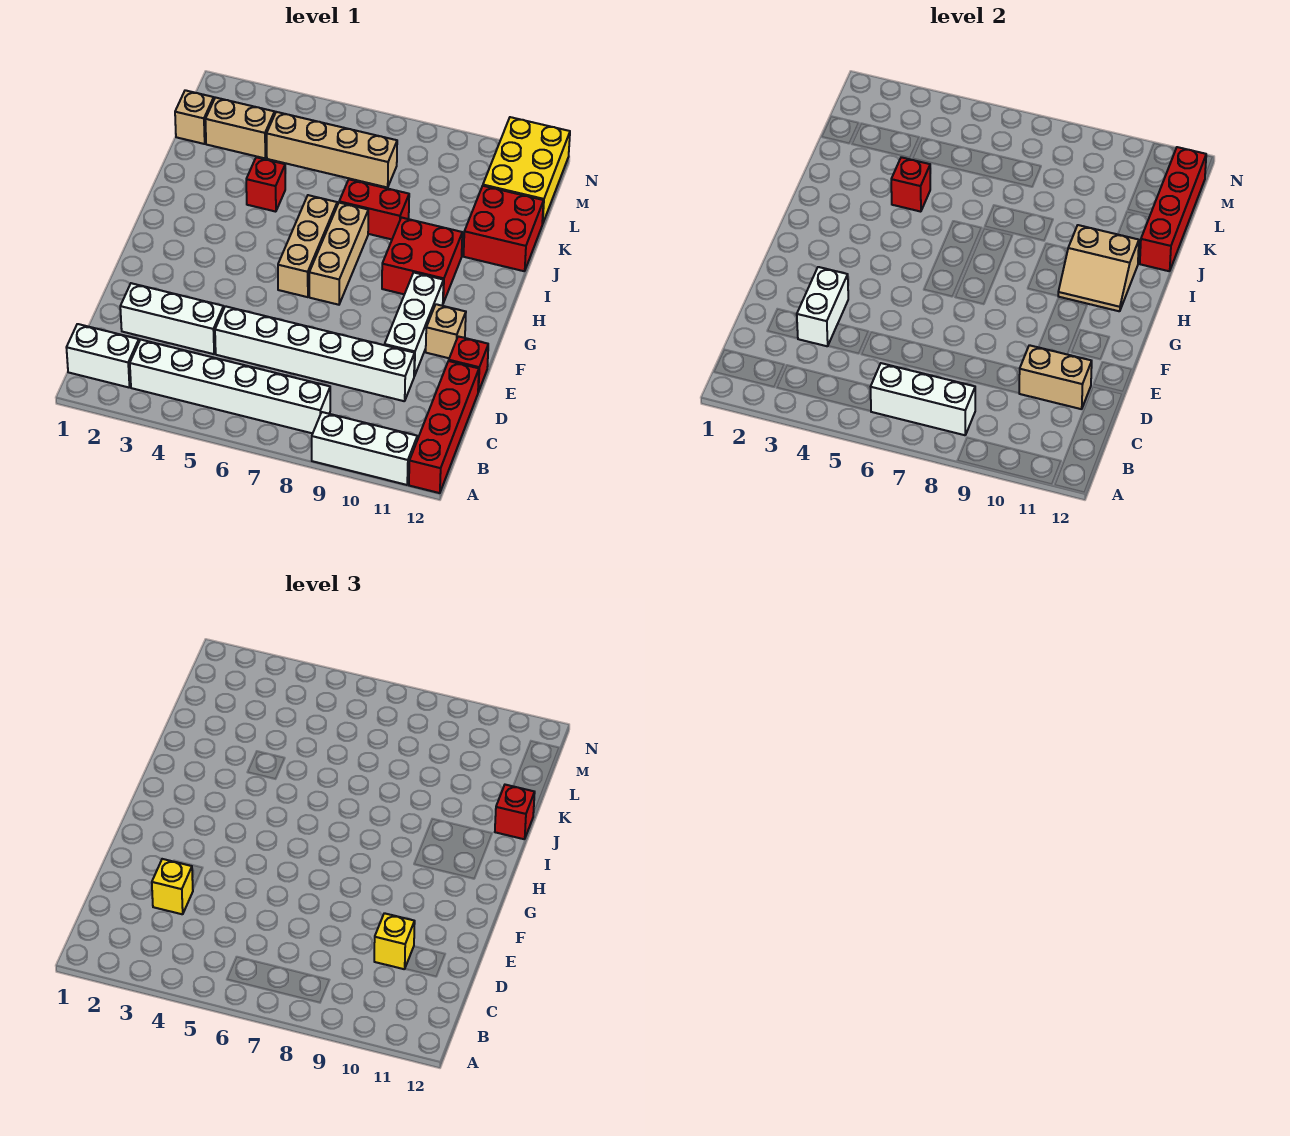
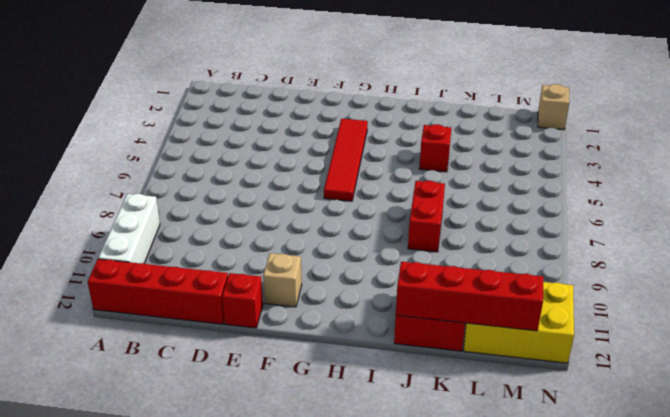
red tile G3:G6 level 1 -> tan brick G6:I6 level 1
tan brick N1 level 1 -> tan brick L1 level 1
none -> white brick B1:B2 level 1
none -> white brick B3:B8 level 1
none -> white brick D2:D4 level 1

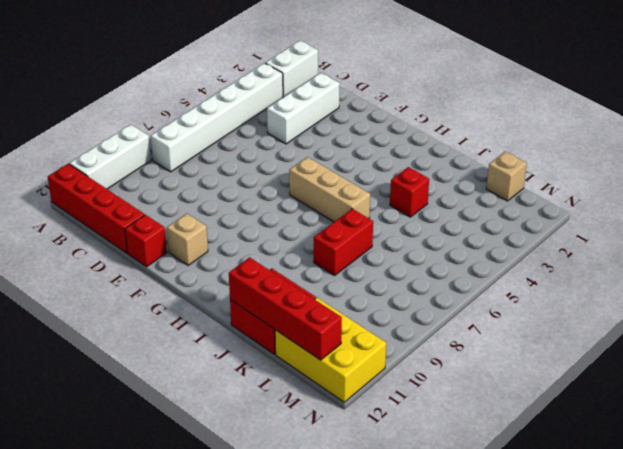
none -> white brick D5:D10 level 1
none -> white brick E10:G10 level 1
none -> tan brick G7:I7 level 1

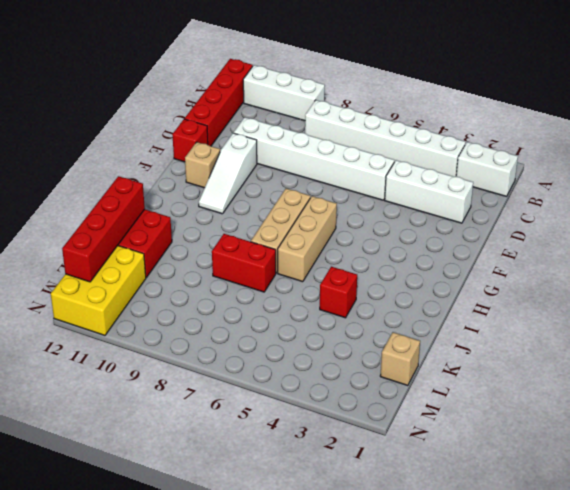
white slope E10:G10 level 1 top E -> white brick E10:G10 level 1
none -> red brick H9:I10 level 1
none -> tan brick L2:L3 level 1
none -> tan brick L4:L7 level 1

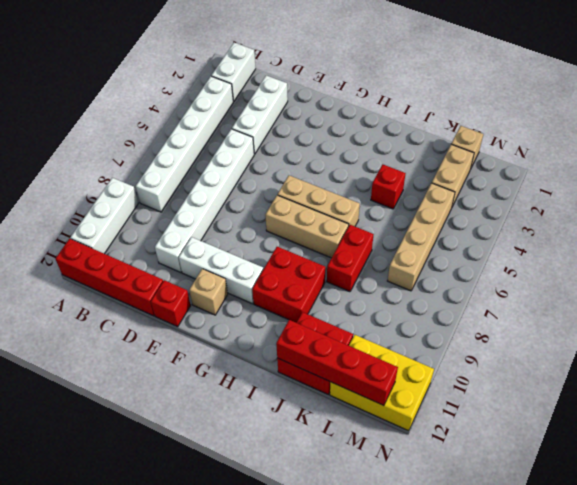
none -> white brick B6:B8 level 2
none -> white brick D3:E3 level 2
none -> tan brick D10:D11 level 2

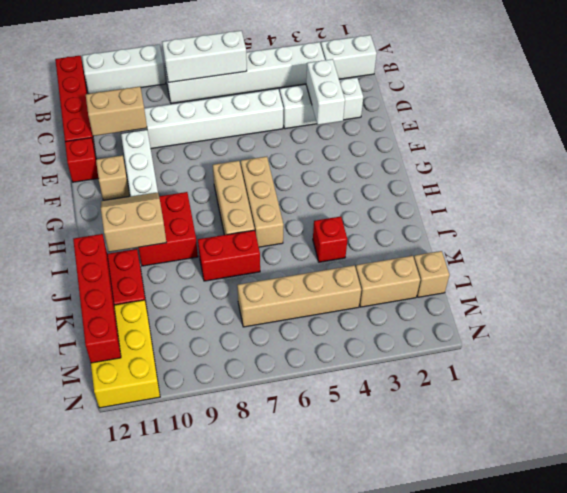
none -> red brick J4 level 2
none -> yellow brick D3 level 3
none -> yellow brick D10 level 3

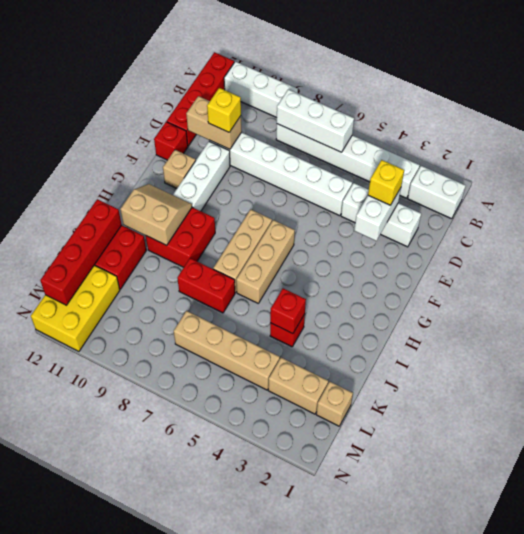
none -> red brick J12 level 3

